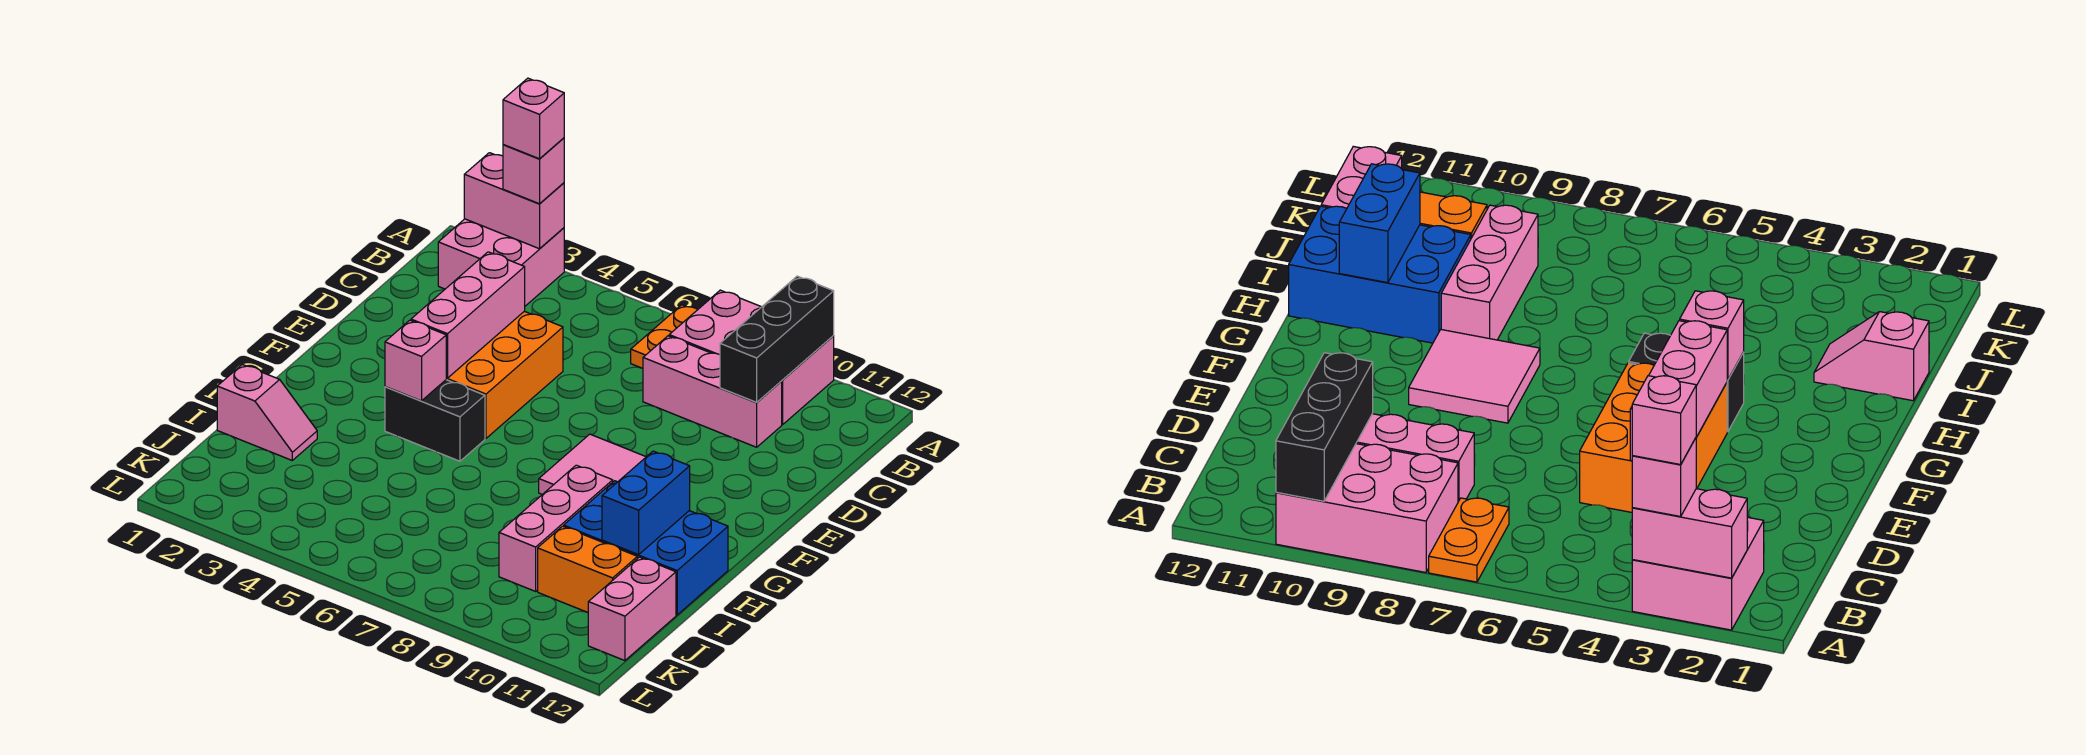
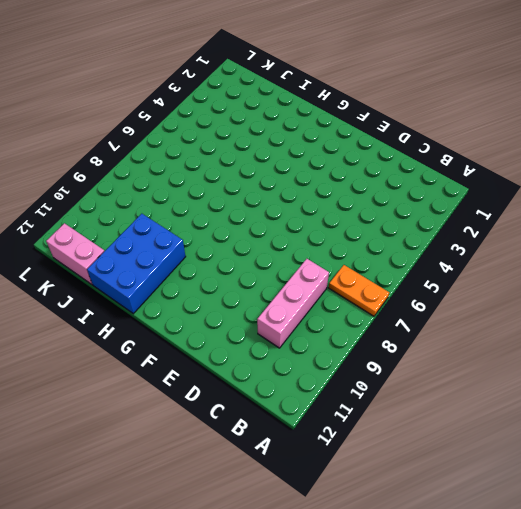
none -> pink brick A2:B3 level 1
none -> pink brick A8:B10 level 1
none -> orange brick D4:F5 level 1

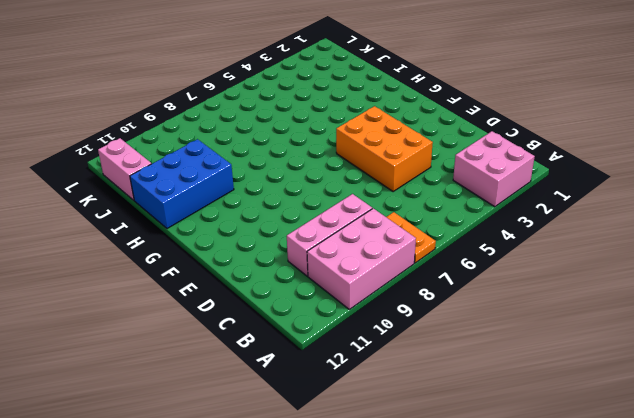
none -> pink tile F8:G9 level 1
none -> black brick G4:G5 level 1
none -> pink brick H9:J9 level 1

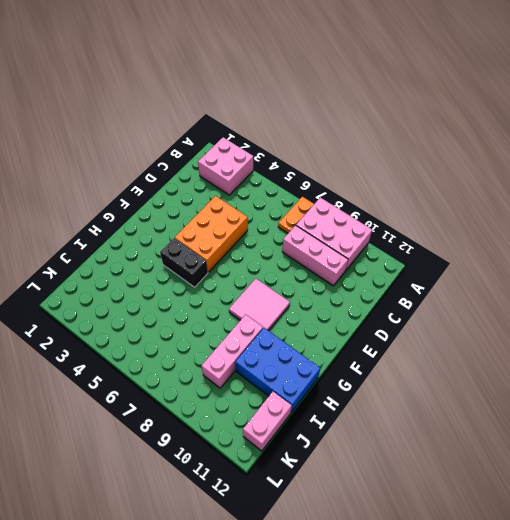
none -> pink slope I1:I2 level 1 top 1
none -> orange brick J10:J11 level 1
none -> pink brick A2:A3 level 2

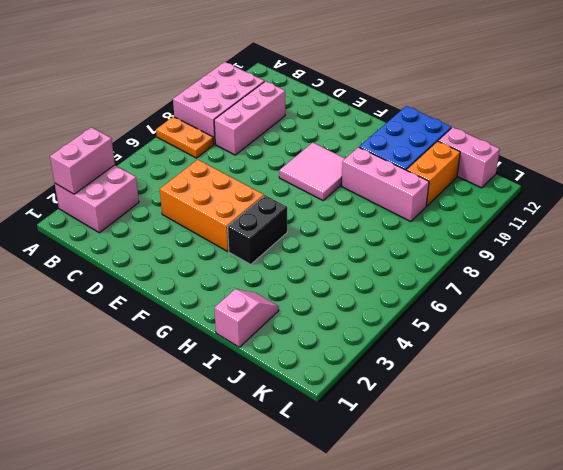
none -> black brick A10:C10 level 2
none -> pink brick D4:F4 level 2
none -> pink brick G4 level 2

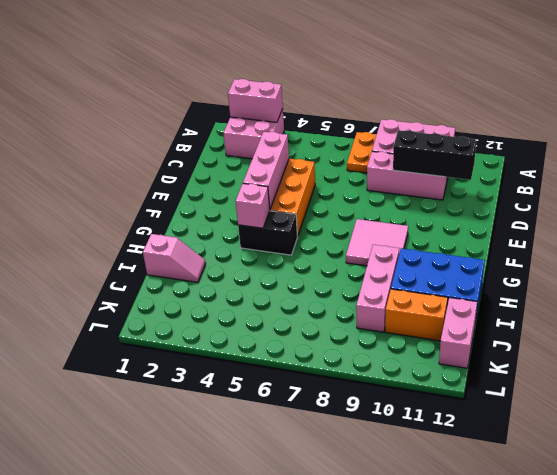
black brick C9:C11 level 2 -> black brick A10:C10 level 2
none -> blue brick H11:I11 level 2
none -> pink brick A3 level 3
none -> pink brick A3 level 4

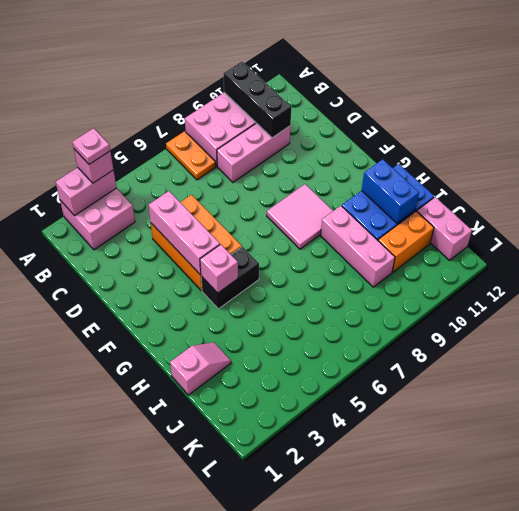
pink plate A3 level 4 -> pink brick A3 level 4

